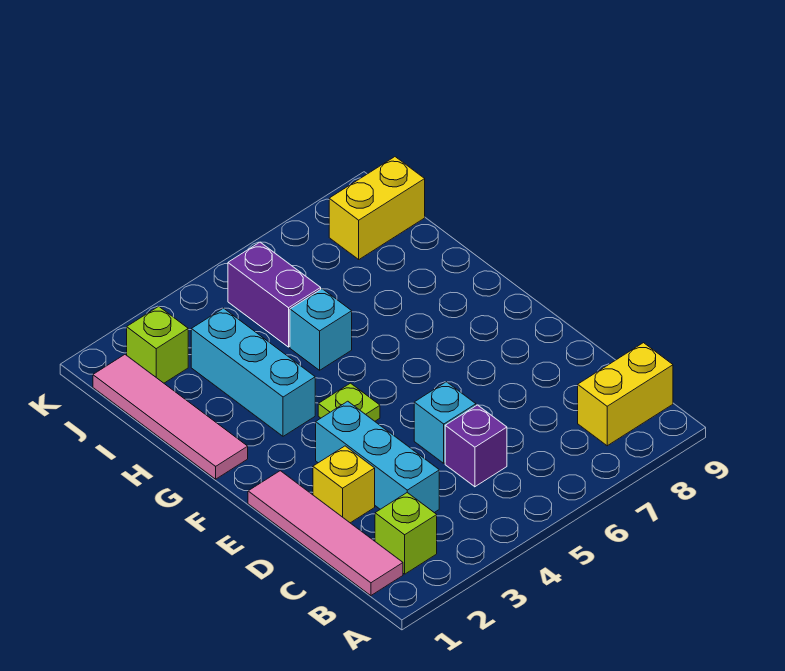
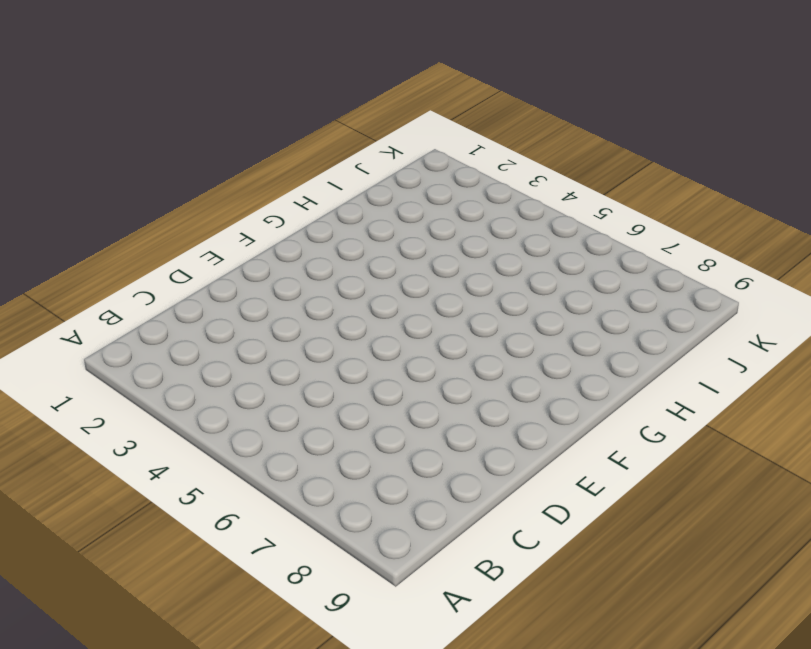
none -> pink tile B1:E1 level 1
none -> lime brick B2 level 1
none -> yellow brick B8:B9 level 1

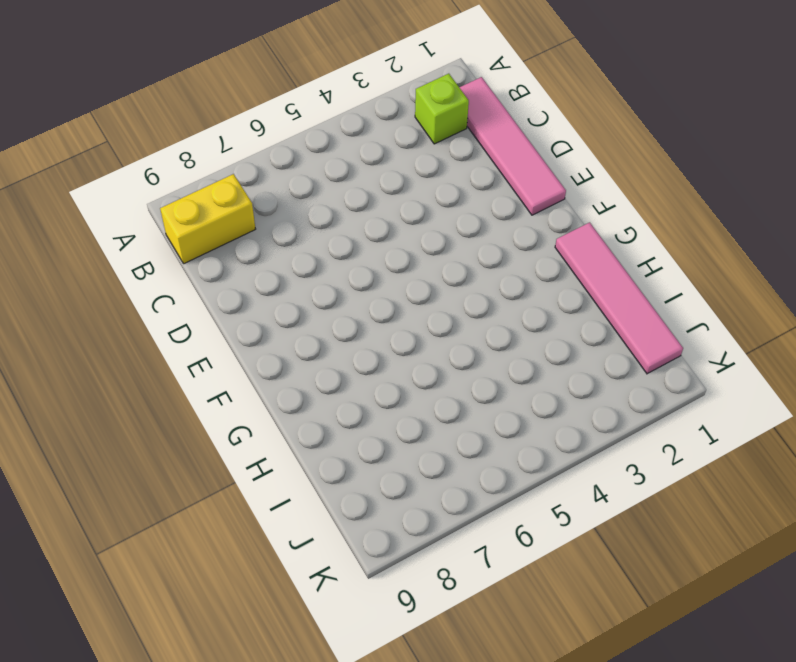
none -> cyan brick C3:E3 level 1
none -> purple brick C5 level 1
none -> yellow brick D2 level 1

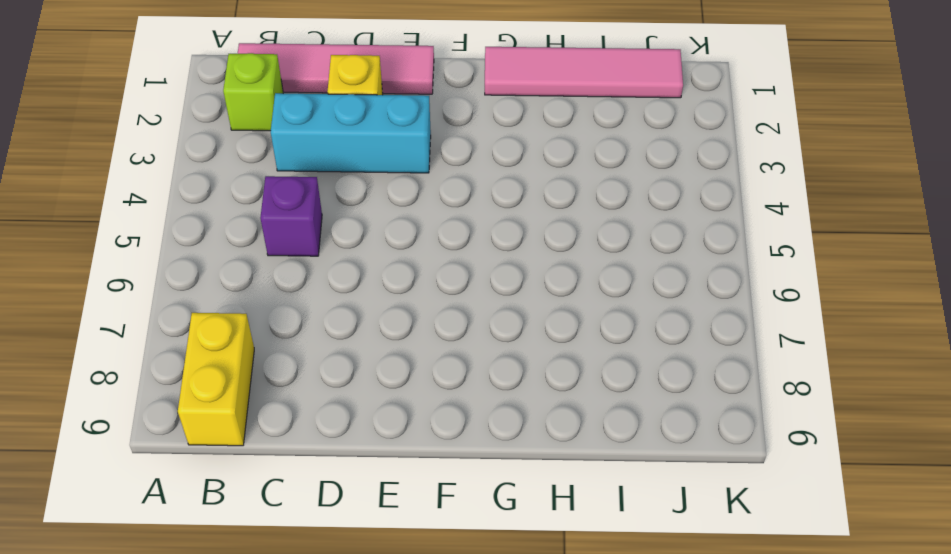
none -> cyan brick D5 level 1
none -> lime plate F4 level 1
none -> cyan brick G3:I3 level 1

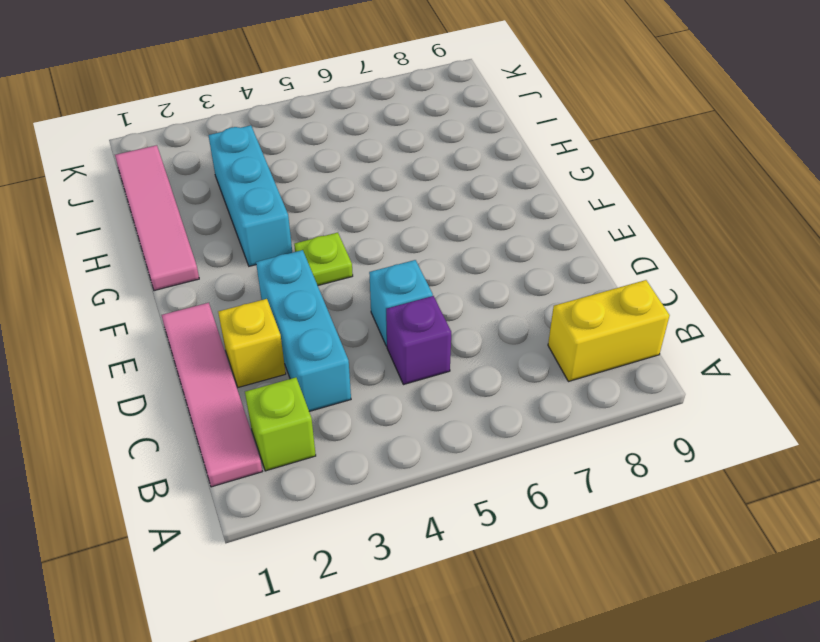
none -> cyan brick H5 level 1
none -> purple brick I5:J5 level 1
none -> lime brick J2 level 1

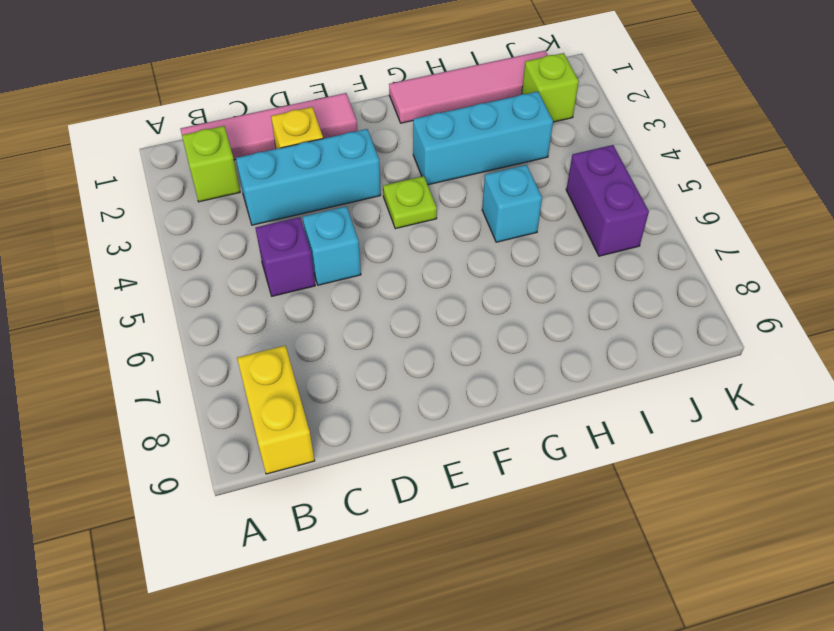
purple brick J5:J6 level 1 -> purple brick I5:J5 level 1
none -> yellow brick J8:J9 level 1

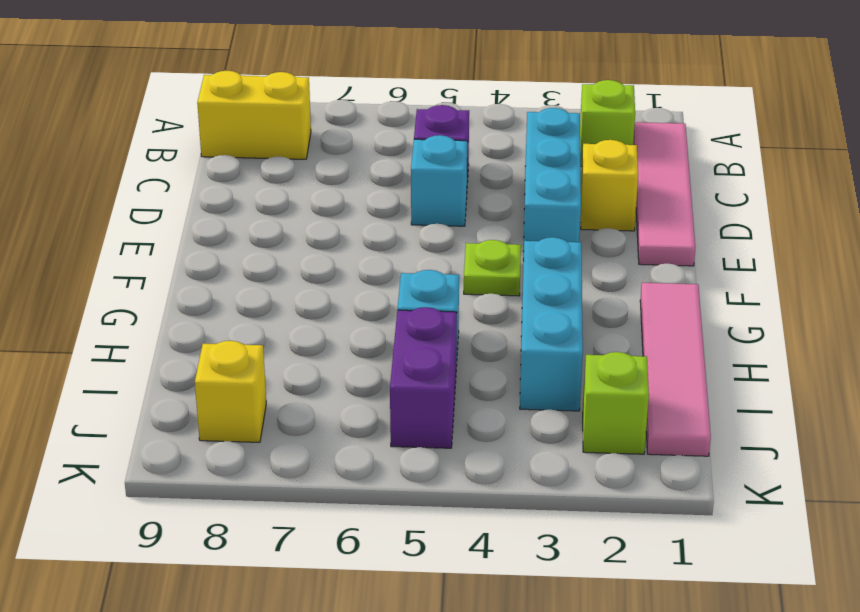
yellow brick J8 level 1 -> yellow brick J8:J9 level 1

